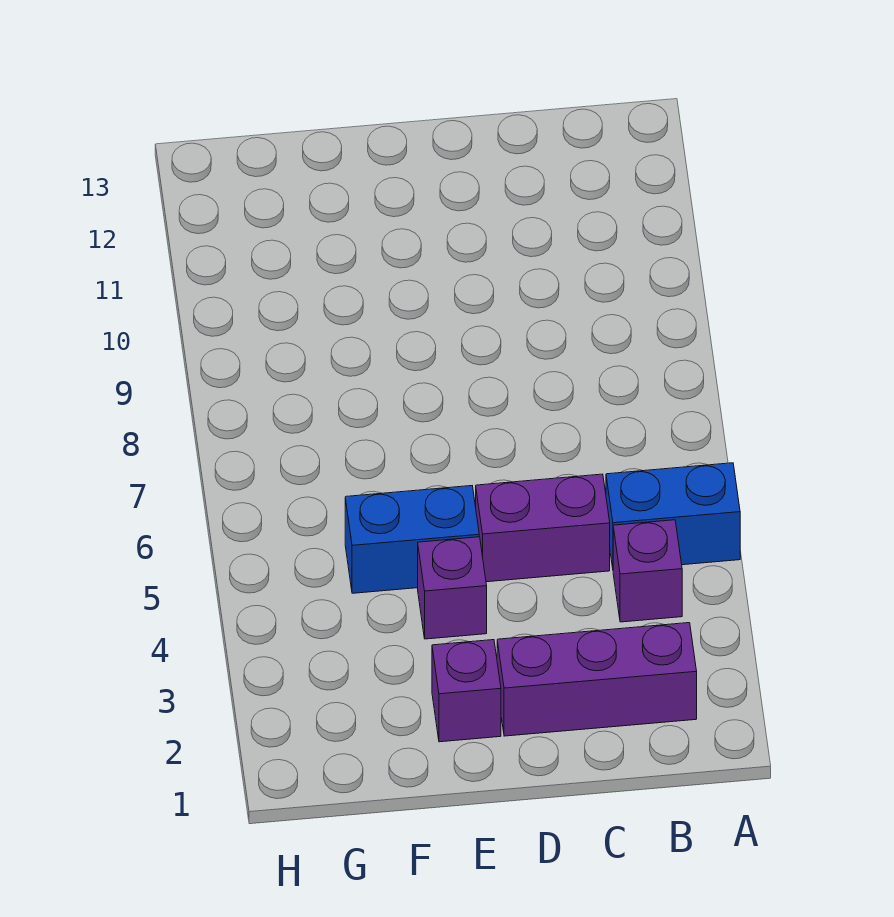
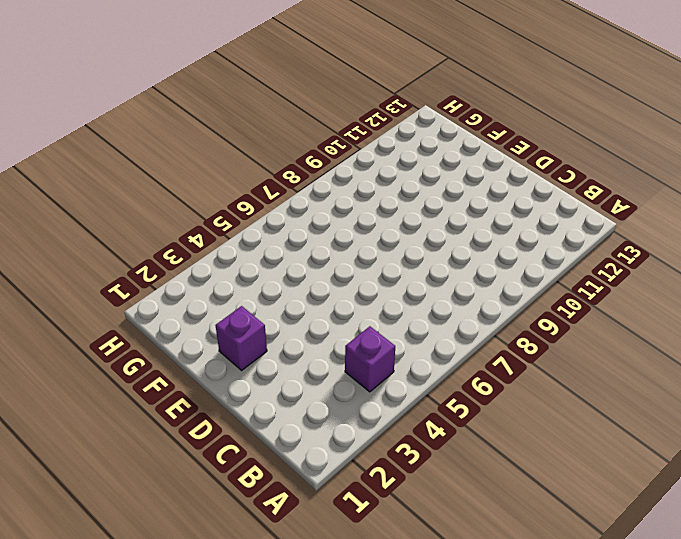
none -> blue brick A5:B5 level 1
none -> purple brick B2:D2 level 1

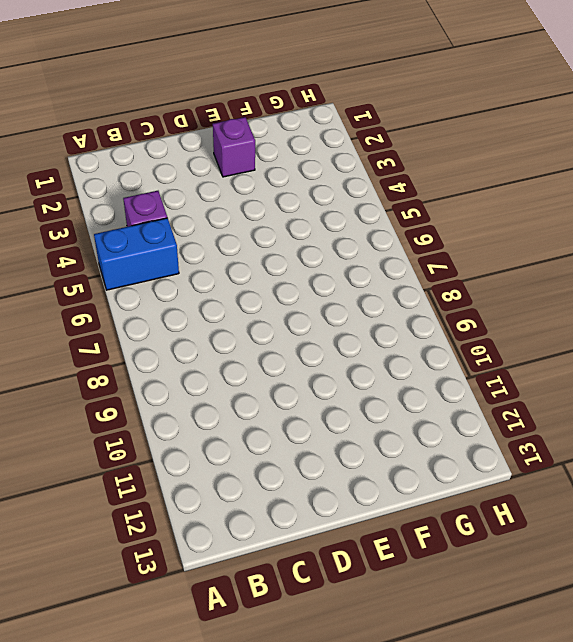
none -> purple brick B2:D2 level 1
none -> purple brick C5:D5 level 1

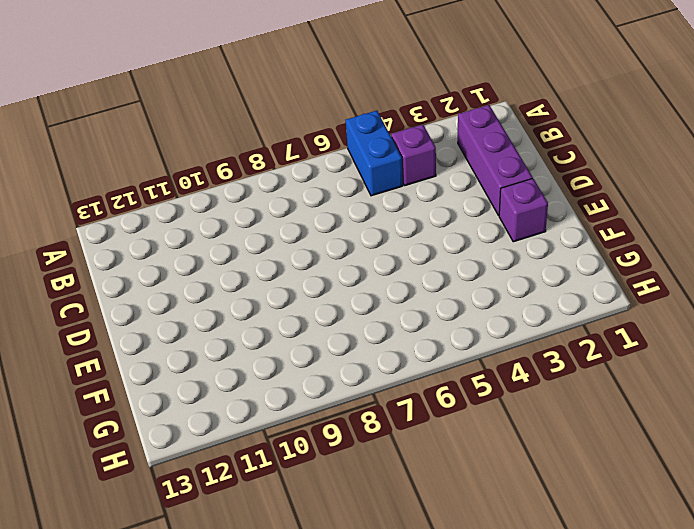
none -> purple brick C5:D5 level 1
none -> purple brick E4 level 1

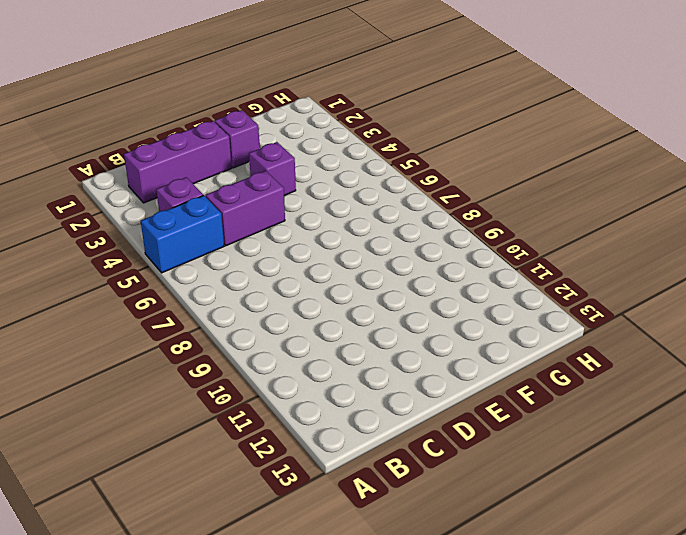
none -> blue brick E5:F5 level 1

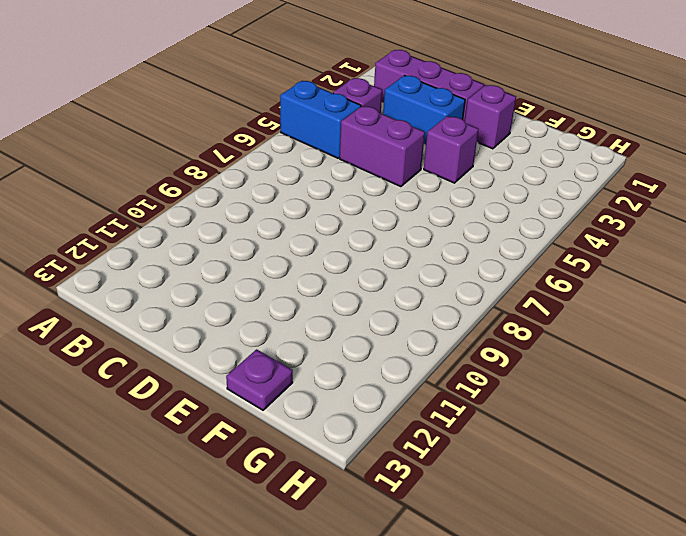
blue brick C3:D3 level 1 -> blue brick E5:F5 level 1
purple plate F13 level 1 -> none

